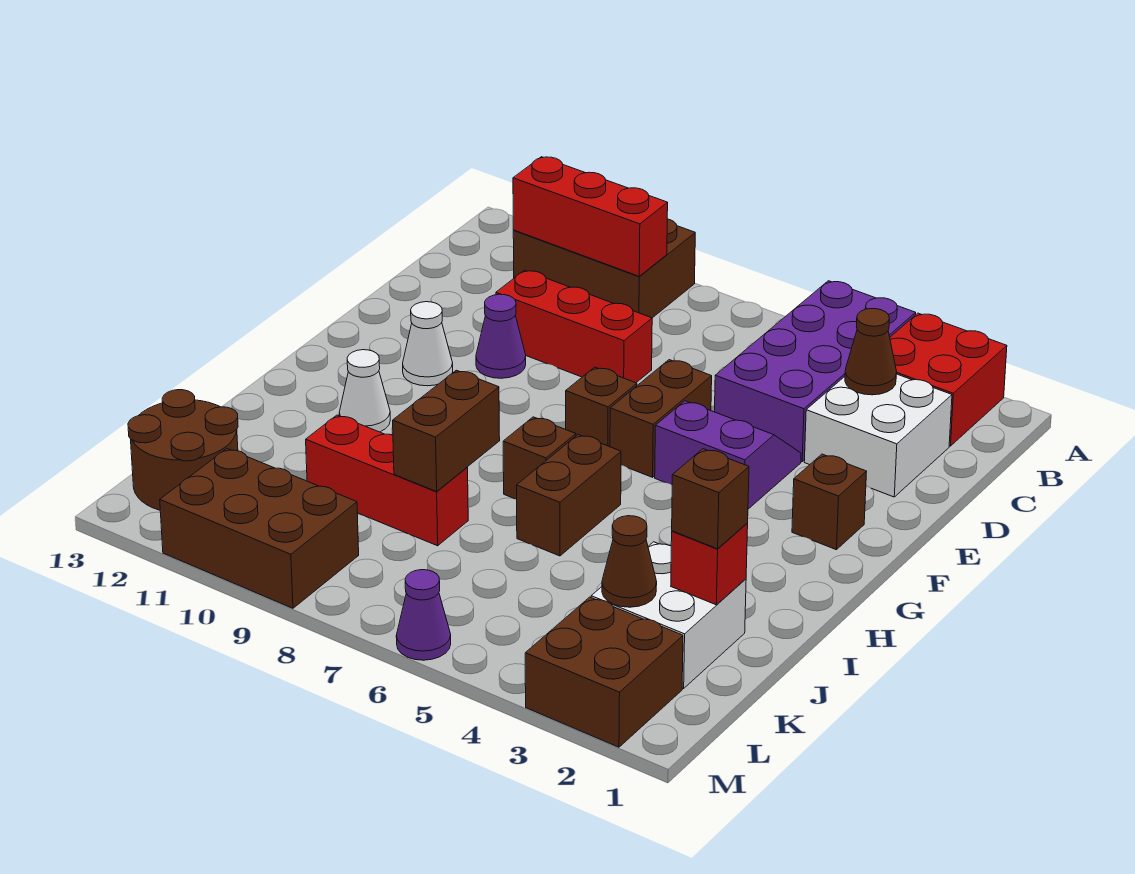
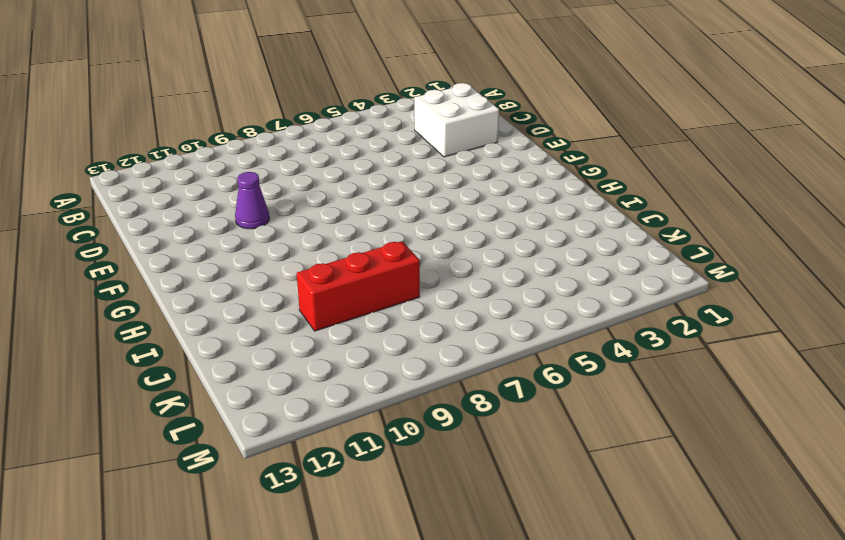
none -> red brick A2:B3 level 1
none -> purple brick A4:D5 level 1
none -> brown brick A9:B11 level 1

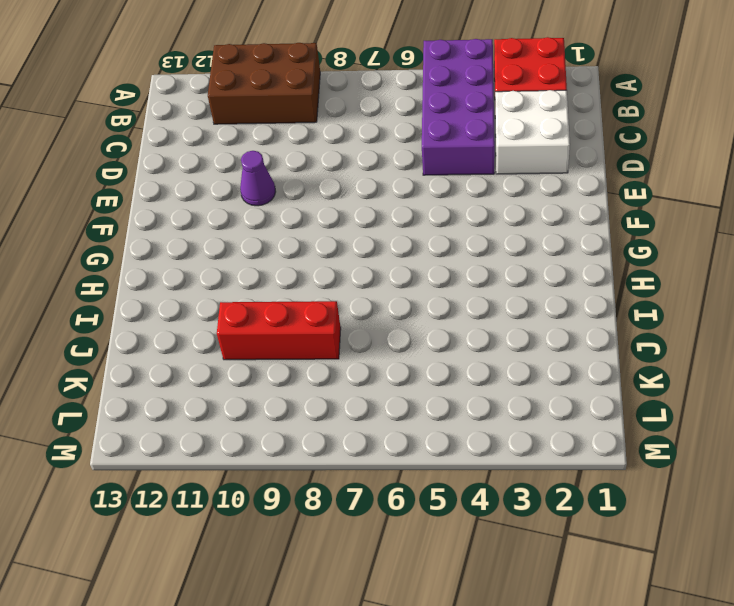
none -> red brick D8:D10 level 1
none -> purple slope E4:F5 level 1 top F
none -> brown brick E6:F6 level 1

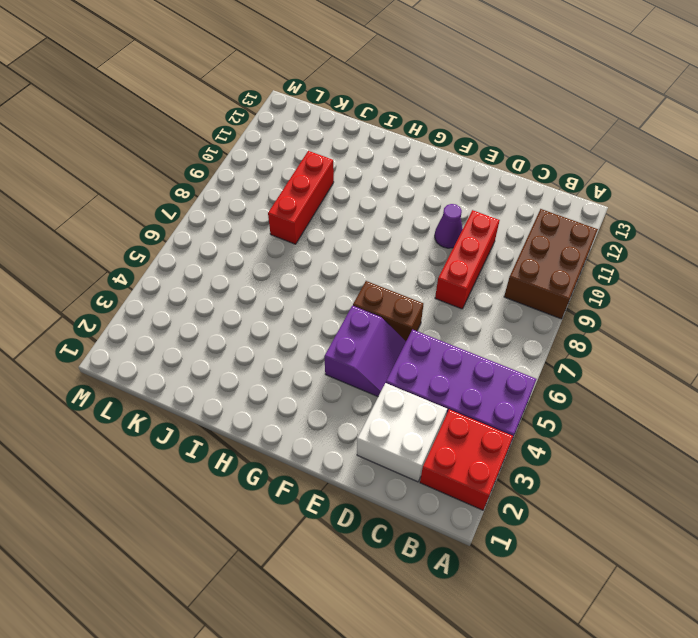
none -> brown brick F2 level 1
none -> brown brick F7 level 1
none -> white cone F11 level 1

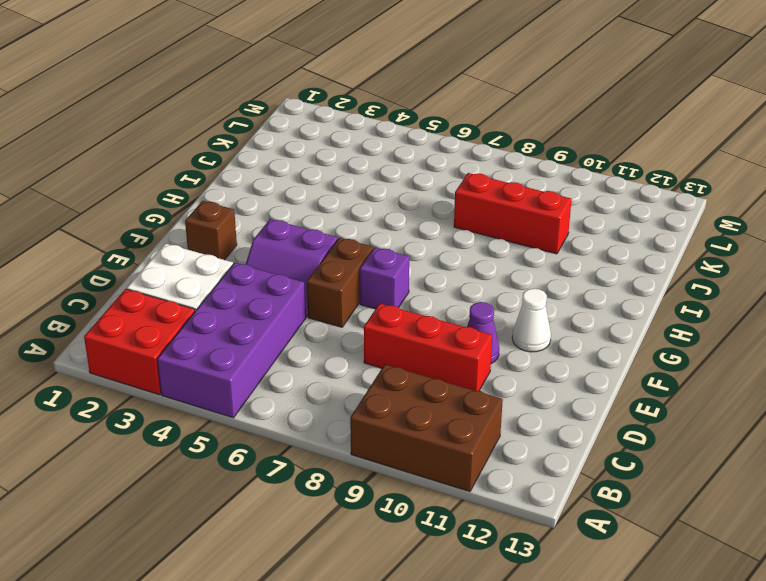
purple brick F7 level 1 -> brown brick F7 level 1
none -> brown brick H6:I6 level 1
none -> brown brick H7 level 1
none -> white cone H11 level 1

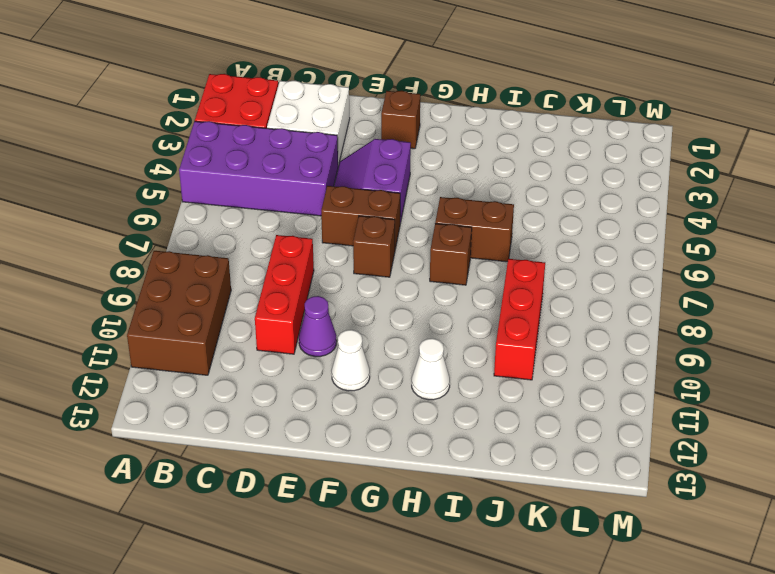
none -> white brick J2:K3 level 1
none -> brown round brick K12:L13 level 1
none -> brown brick L2:M3 level 1

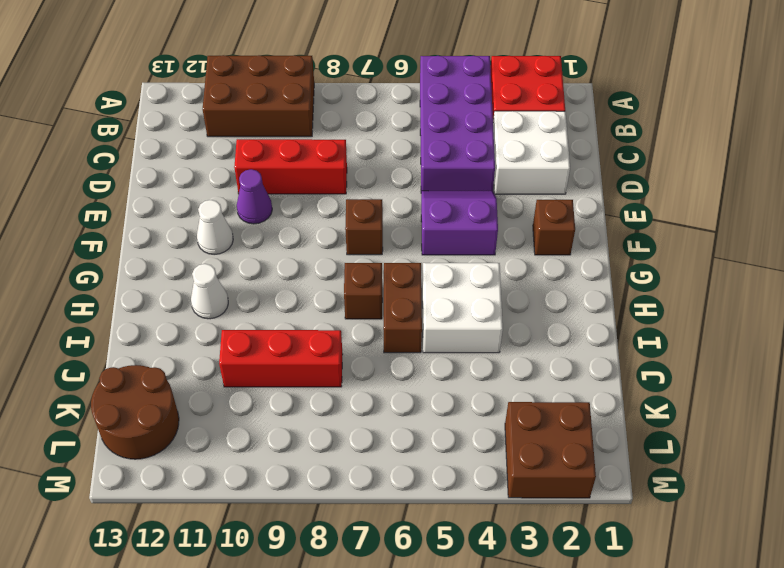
white brick H4:I5 level 1 -> white brick J2:K3 level 1
none -> brown brick E6:F6 level 1
none -> brown brick L9:M11 level 1
none -> purple cone M6 level 1

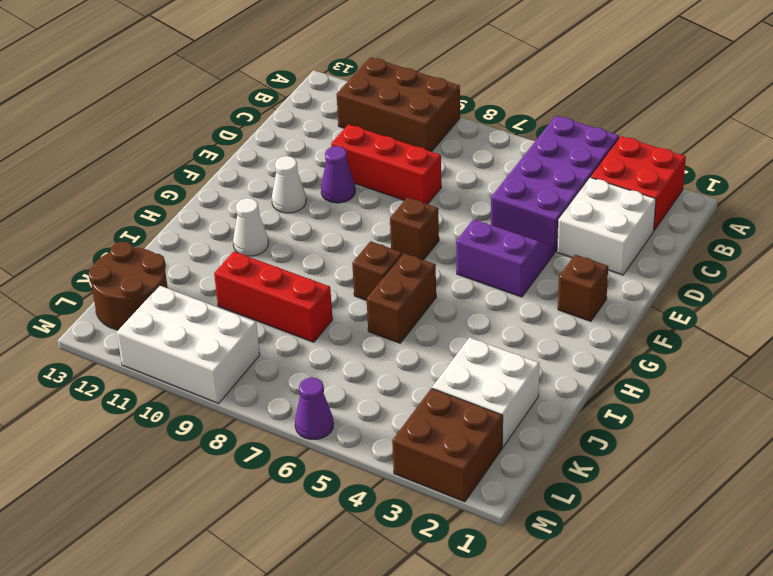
white brick L9:M11 level 1 -> brown brick L9:M11 level 1
none -> brown brick E6:F6 level 1
none -> red brick B9:B11 level 2
none -> brown cone C3 level 2

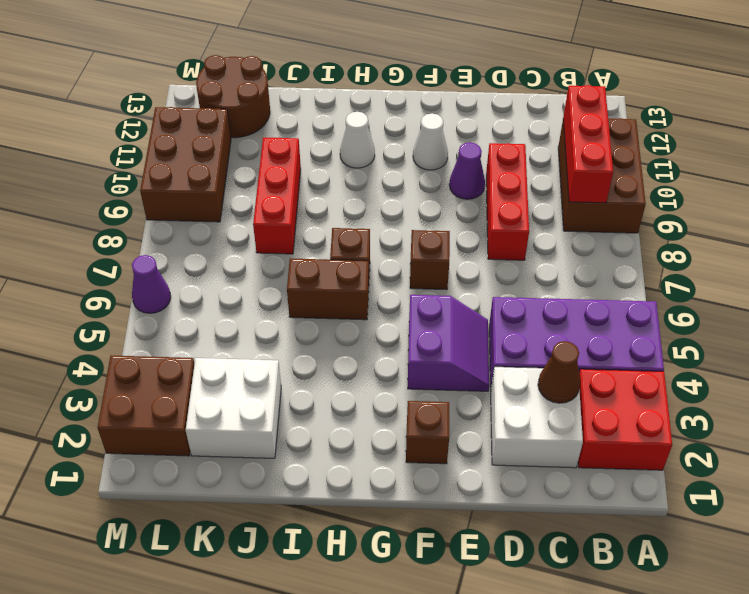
none -> brown brick E6:F6 level 1
none -> brown brick I8:J8 level 2
none -> red brick J2 level 2

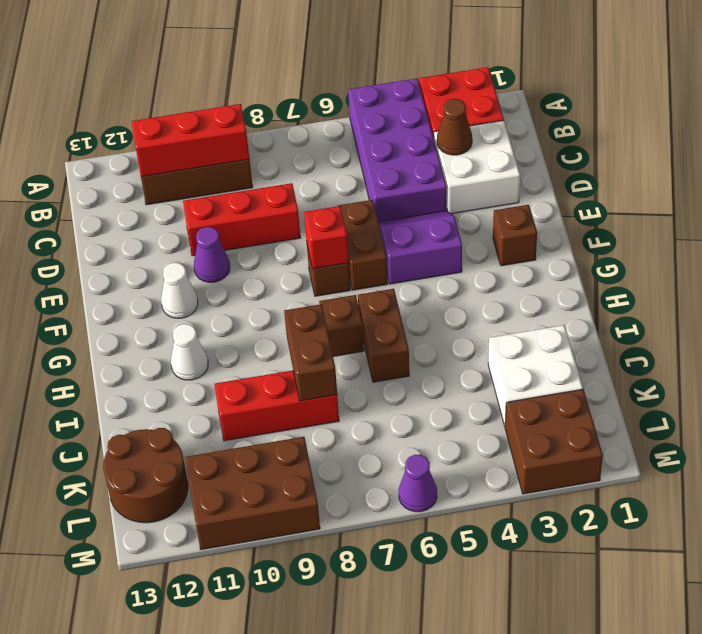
red brick F7 level 2 -> red brick J2 level 2
none -> brown cone K3 level 2
none -> brown brick J2 level 3

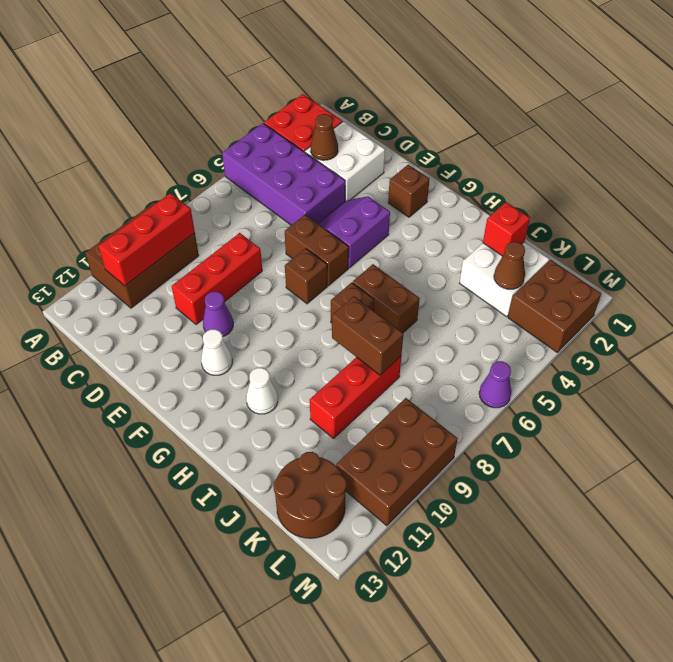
none -> brown brick J2 level 3

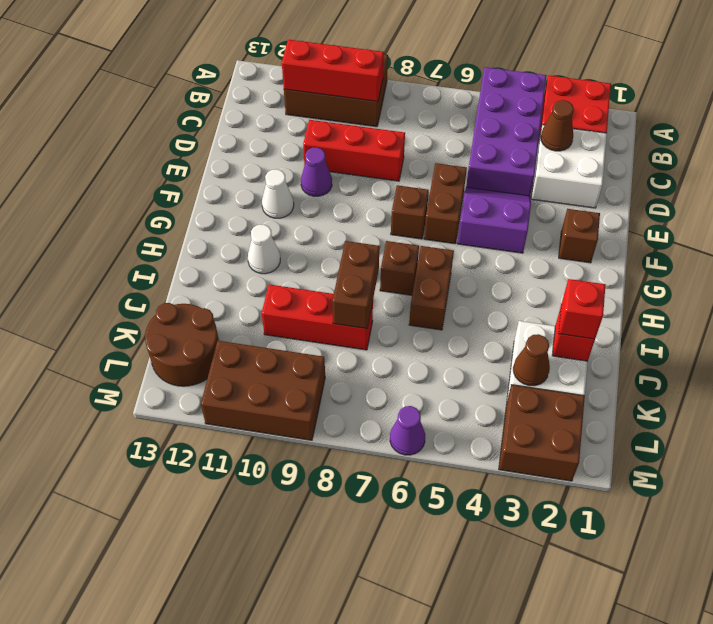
red brick J2 level 3 -> brown brick J2 level 3

